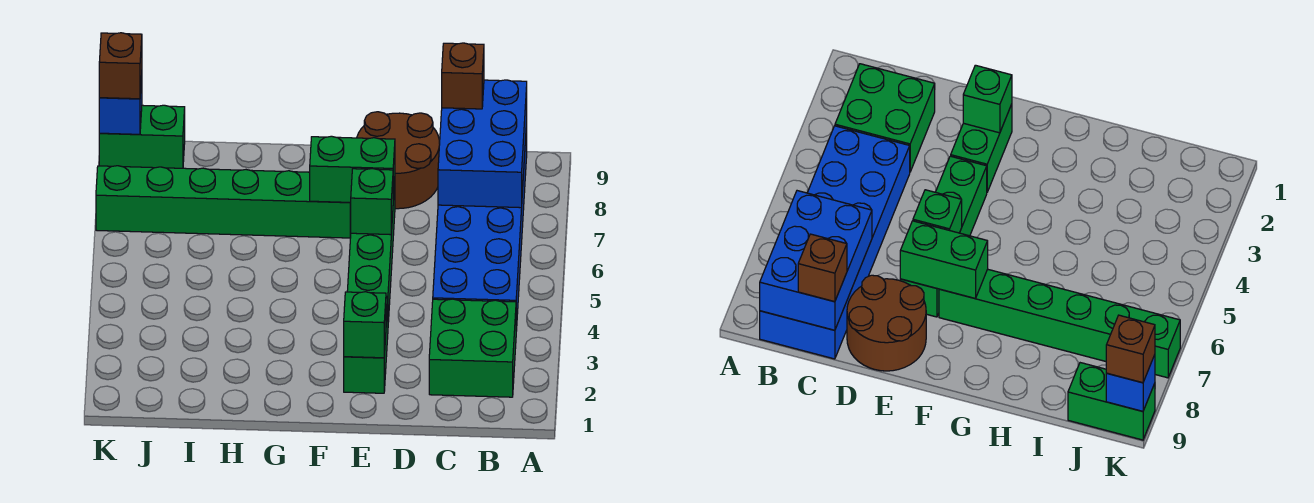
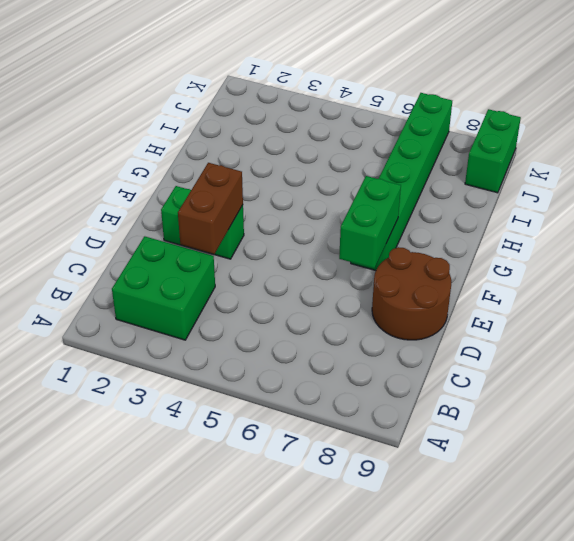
brown brick D3:E3 level 2 -> none
none -> blue brick B4:C9 level 1
none -> green brick E4:E7 level 1
none -> blue brick B7:C9 level 2

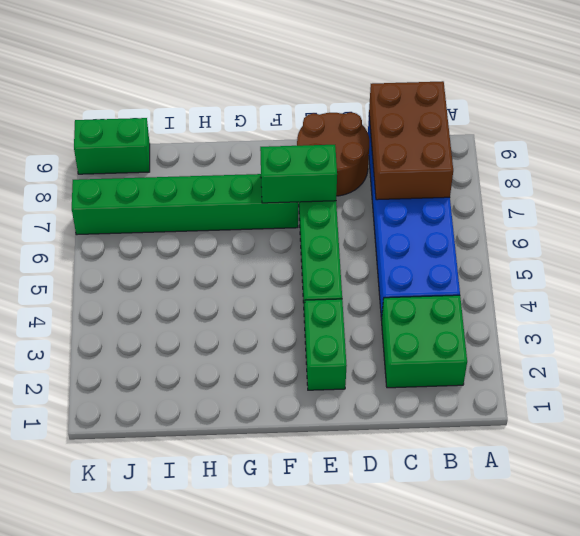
brown brick B7:C9 level 2 -> blue brick B7:C9 level 2
none -> green brick E2 level 2
none -> green brick E6 level 2
none -> blue brick K9 level 2

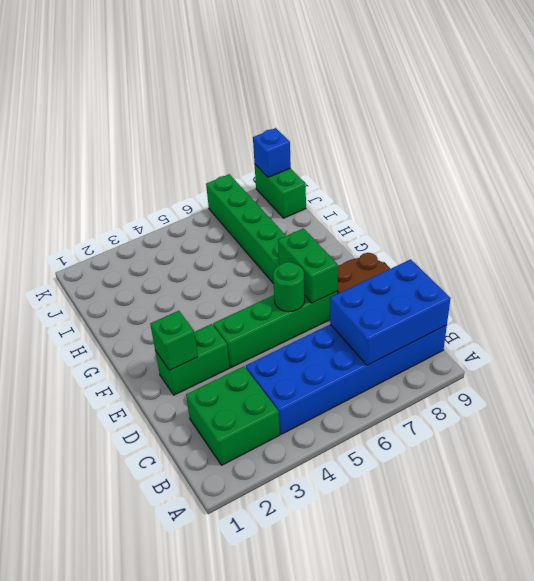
green round brick E6 level 2 -> green brick E6 level 2
none -> brown brick C9 level 3
none -> brown brick K9 level 3

